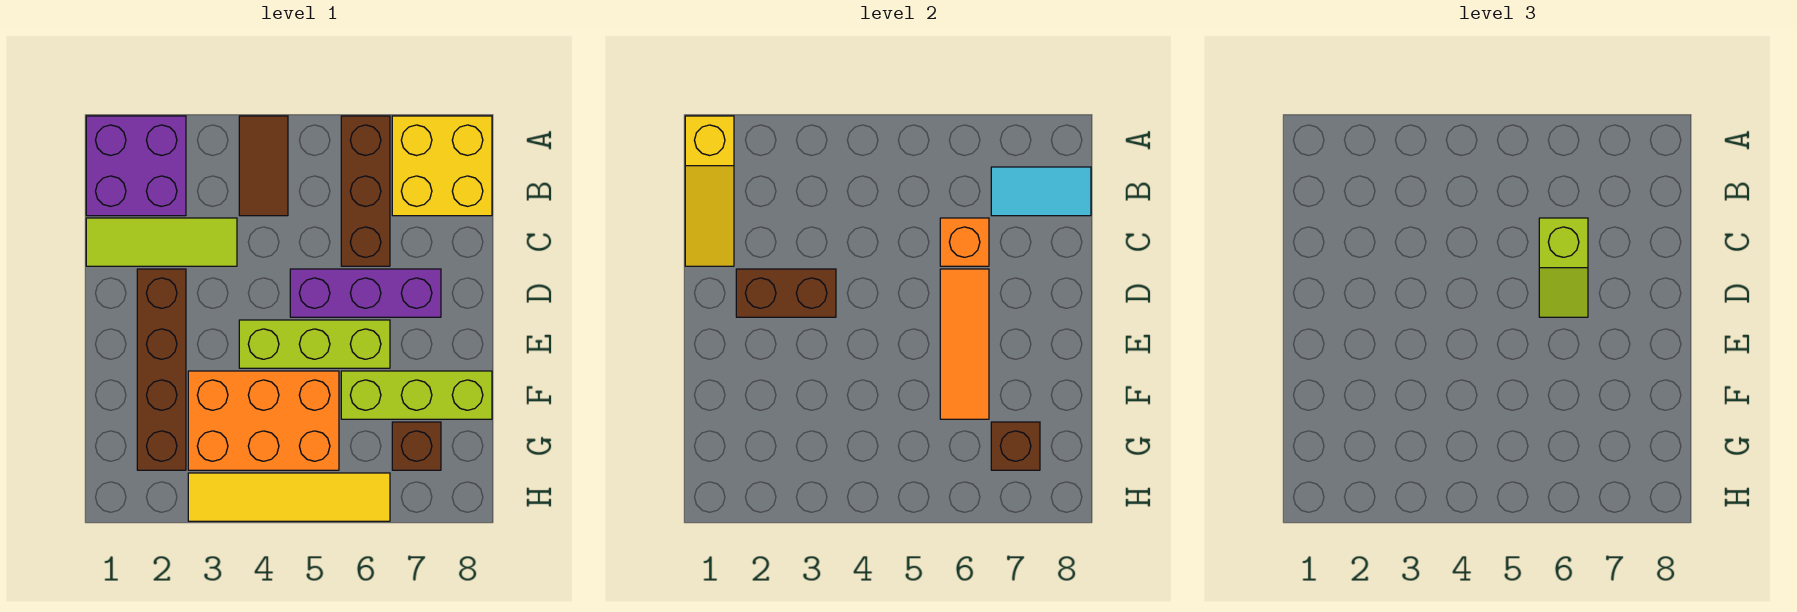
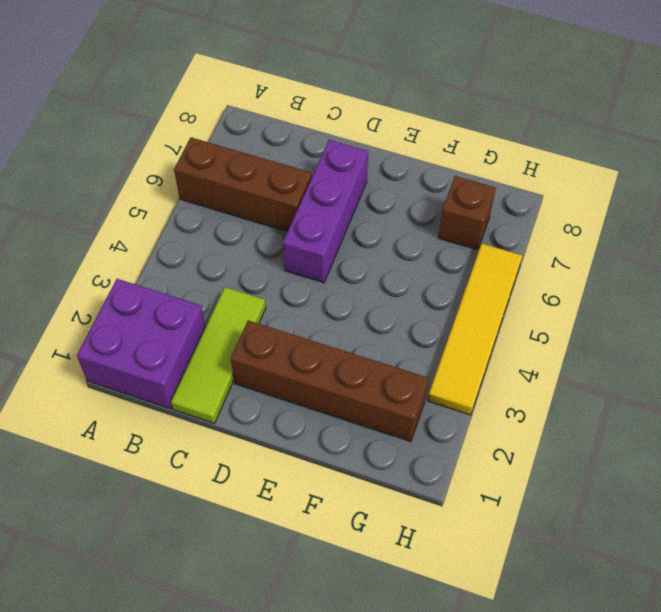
none -> brown tile A4:B4 level 1
none -> yellow brick A7:B8 level 1
none -> lime brick E4:E6 level 1

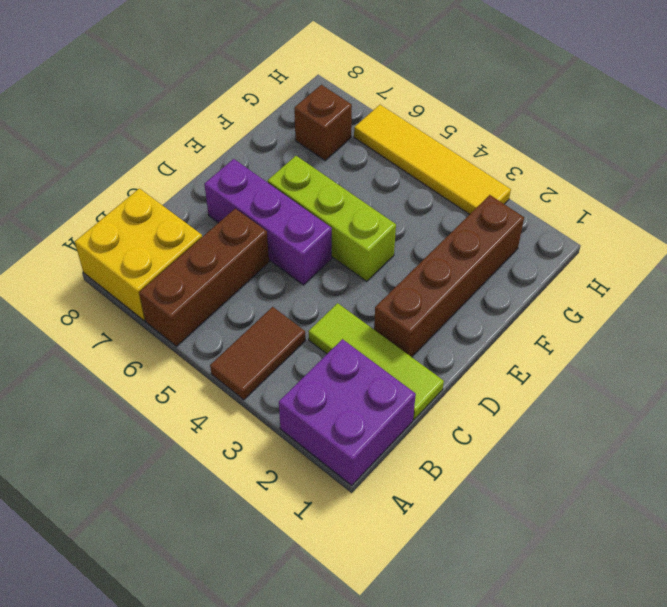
none -> orange brick F3:G5 level 1
none -> lime brick F6:F8 level 1
none -> yellow slope A1:C1 level 2 top A

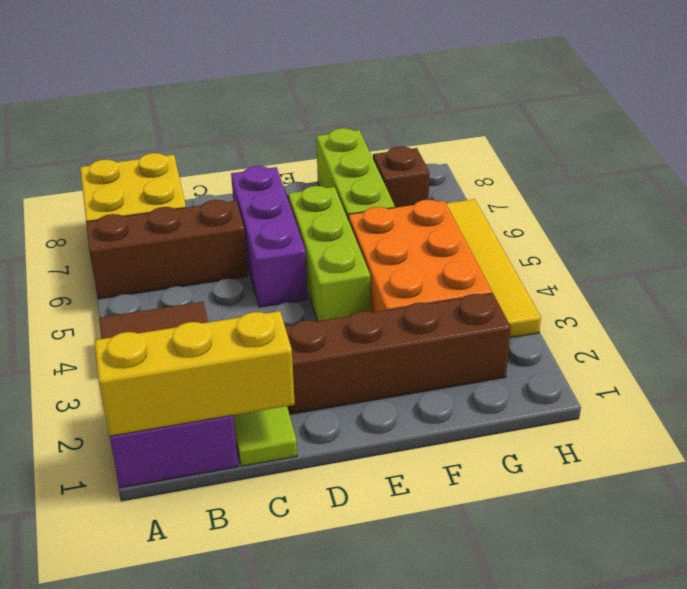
yellow brick A1:C1 level 2 -> yellow slope A1:C1 level 2 top A
none -> cyan tile B7:B8 level 2
none -> orange brick C6 level 2
none -> brown brick D2:D3 level 2

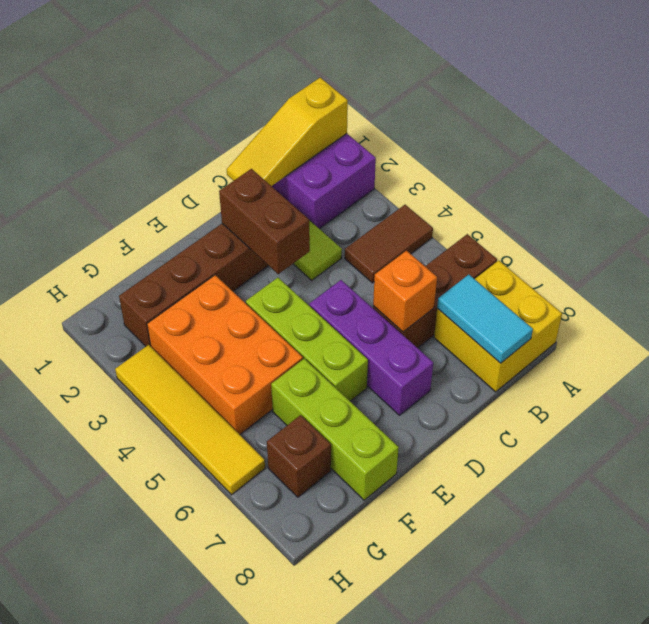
none -> orange tile D6:F6 level 2
none -> brown brick G7 level 2
none -> lime slope C6:D6 level 3 top C

